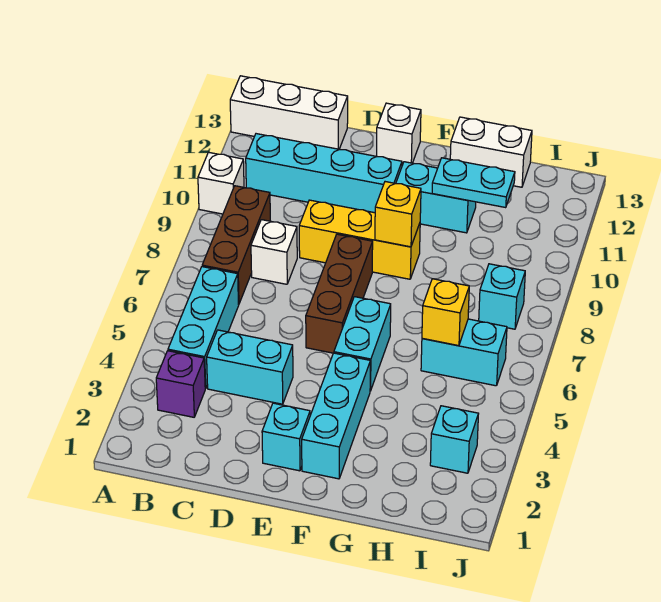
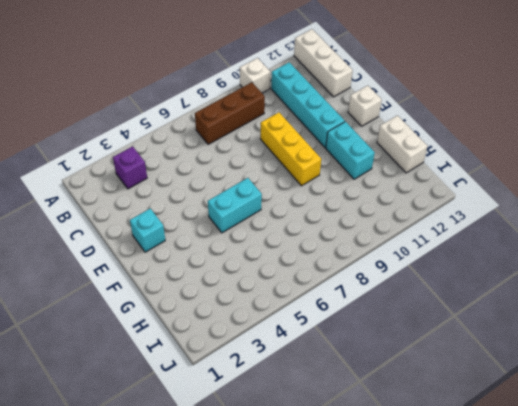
none -> cyan brick B4:B6 level 1
none -> cyan brick C4:D4 level 1
none -> white brick C8 level 1

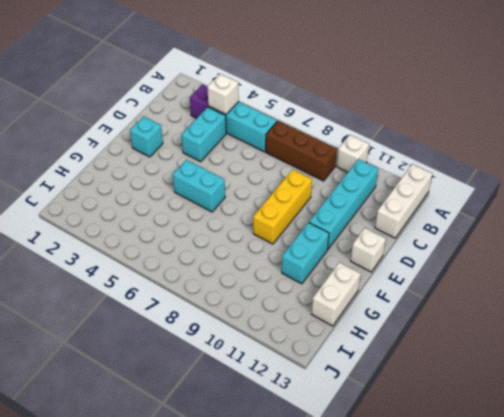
white brick B4 level 2 -> white brick C8 level 1
none -> brown brick E6:E8 level 1
none -> cyan brick F2:F4 level 1
none -> cyan brick H6:I6 level 1

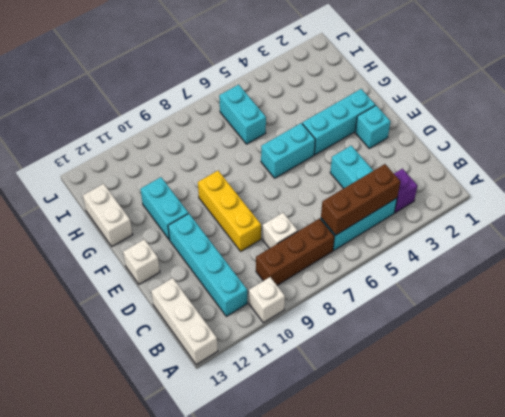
brown brick B4:B6 level 2 -> brown brick E6:E8 level 1
none -> cyan brick I3 level 1
none -> cyan brick I8 level 1
none -> yellow brick F9 level 2

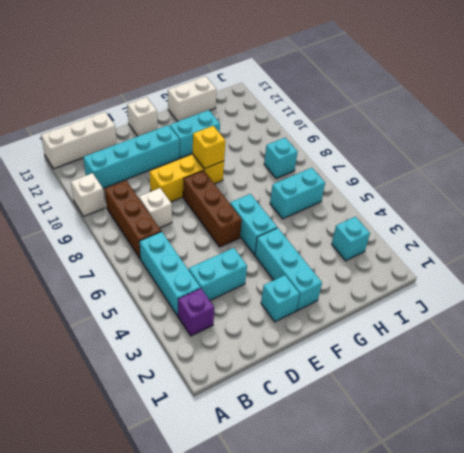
none -> cyan plate G11:H11 level 2
none -> yellow brick H6 level 2

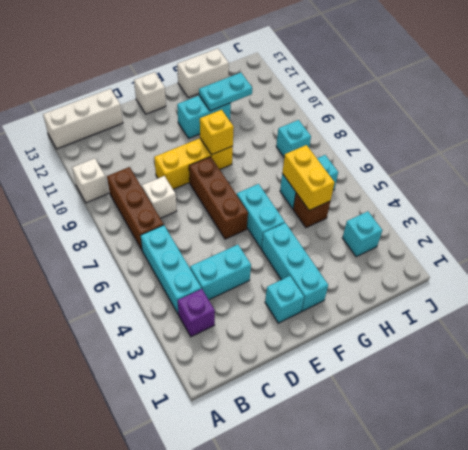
brown brick H5 level 1 -> none
yellow brick H5:H6 level 2 -> yellow brick H6 level 2
none -> cyan brick B11:E11 level 1

